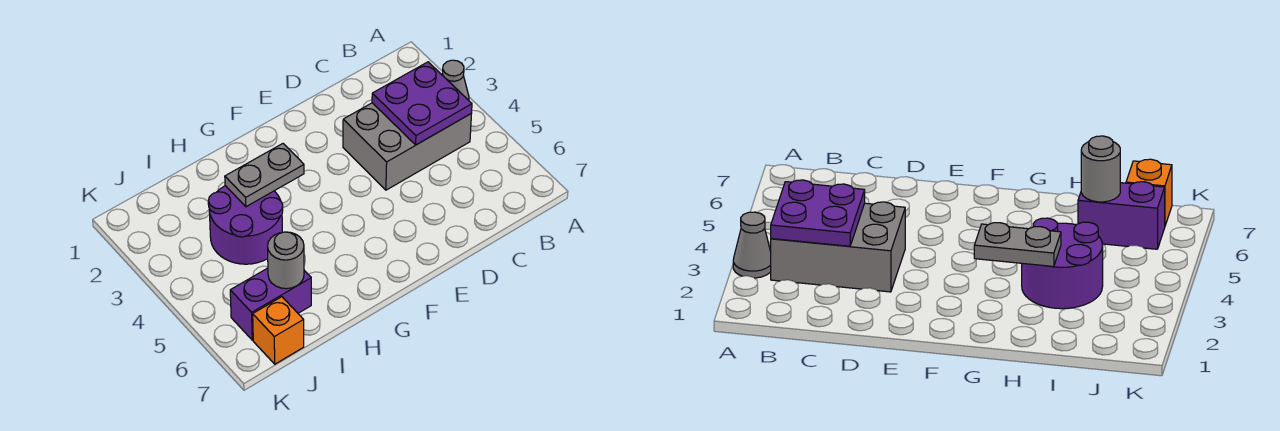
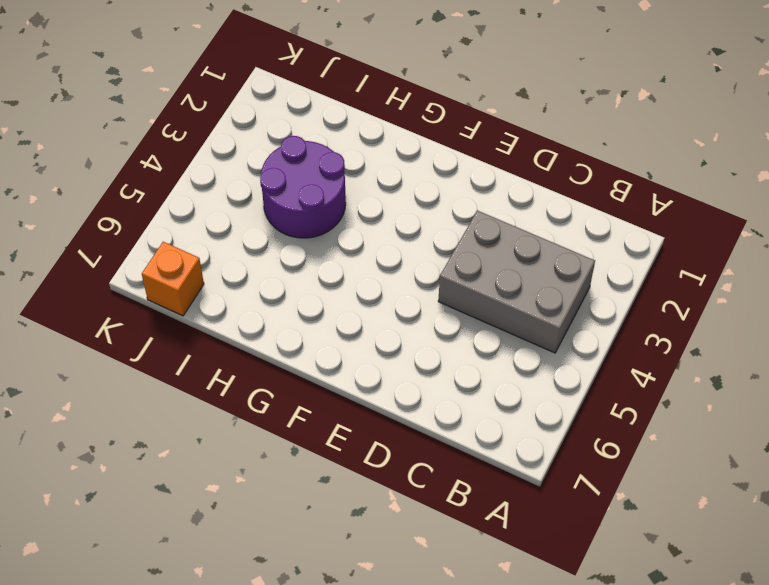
none -> grey cone A3 level 1
none -> purple brick I6:J6 level 1

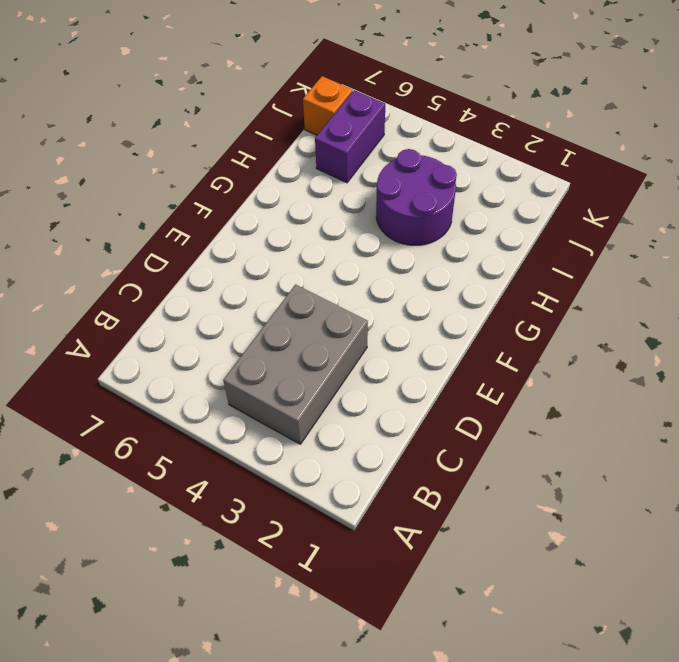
none -> grey cone A3 level 1
none -> purple plate B3:C4 level 2

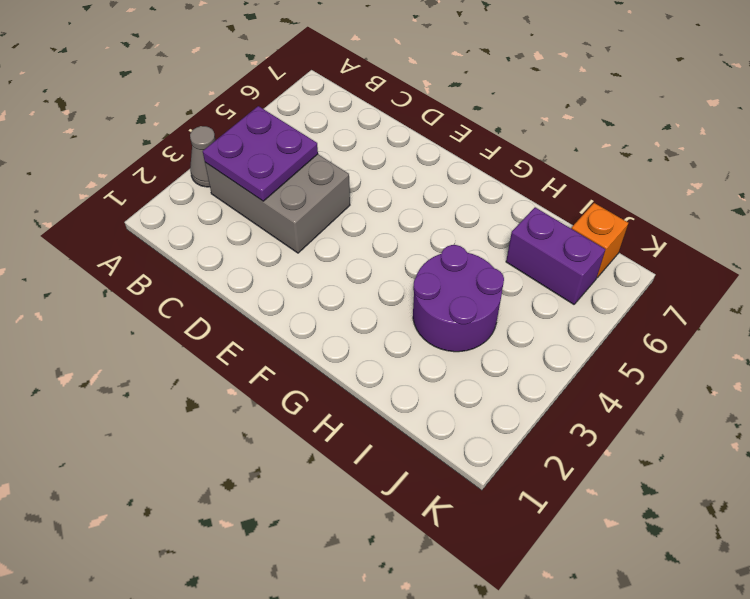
none -> grey plate G3:H3 level 2
none -> grey round brick I6 level 2

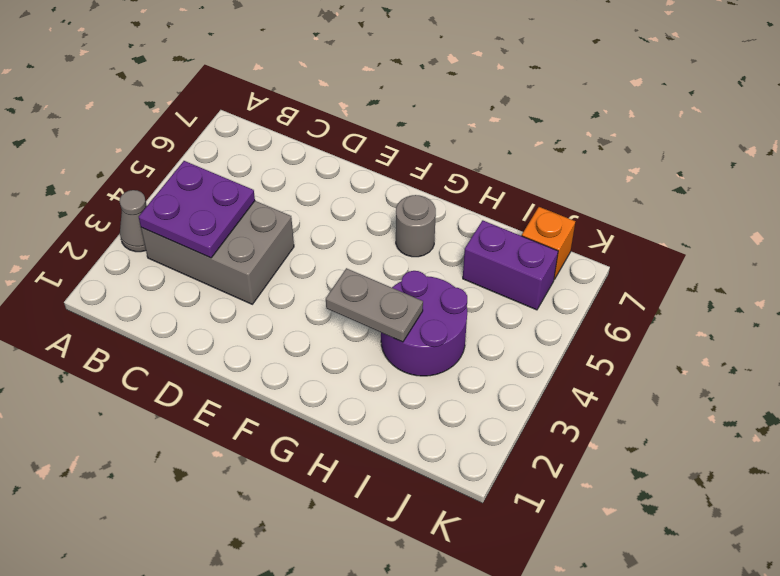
grey round brick G6 level 1 -> grey round brick I6 level 2

